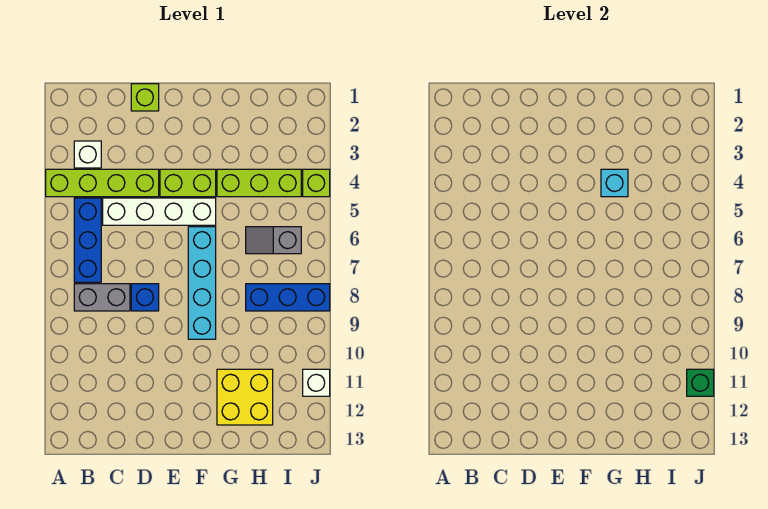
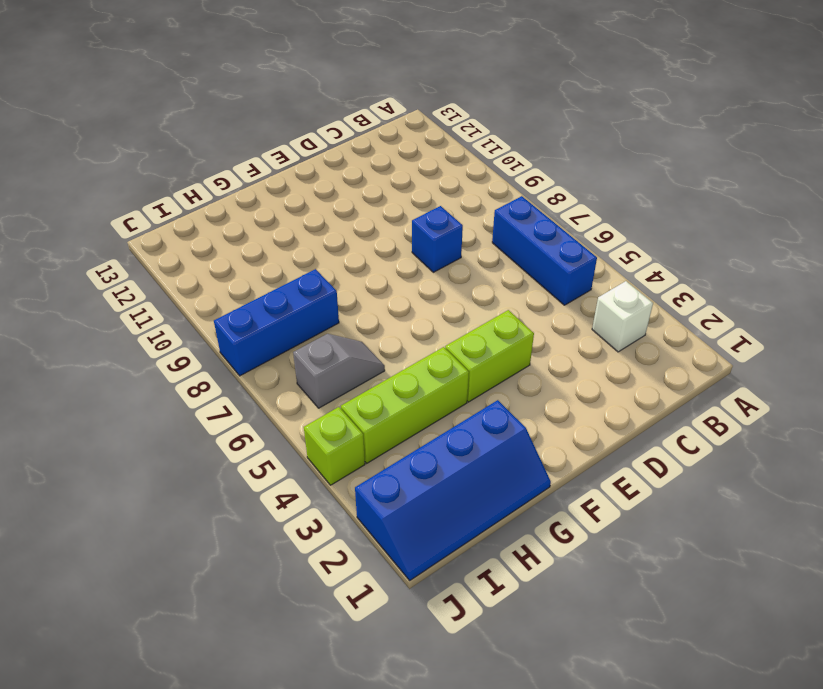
blue slope G1:J2 level 1 top 2 -> none
none -> lime brick A4:D4 level 1
none -> grey brick B8:C8 level 1
none -> white brick C5:F5 level 1

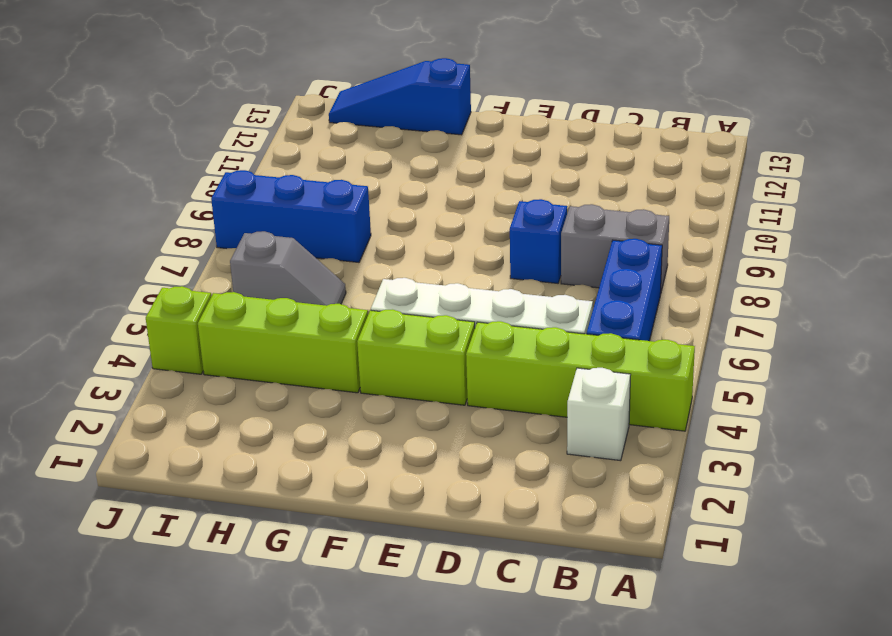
blue slope G13:I13 level 1 top G -> none
none -> lime brick D1 level 1
none -> cyan brick F6:F9 level 1
none -> yellow brick G11:H12 level 1

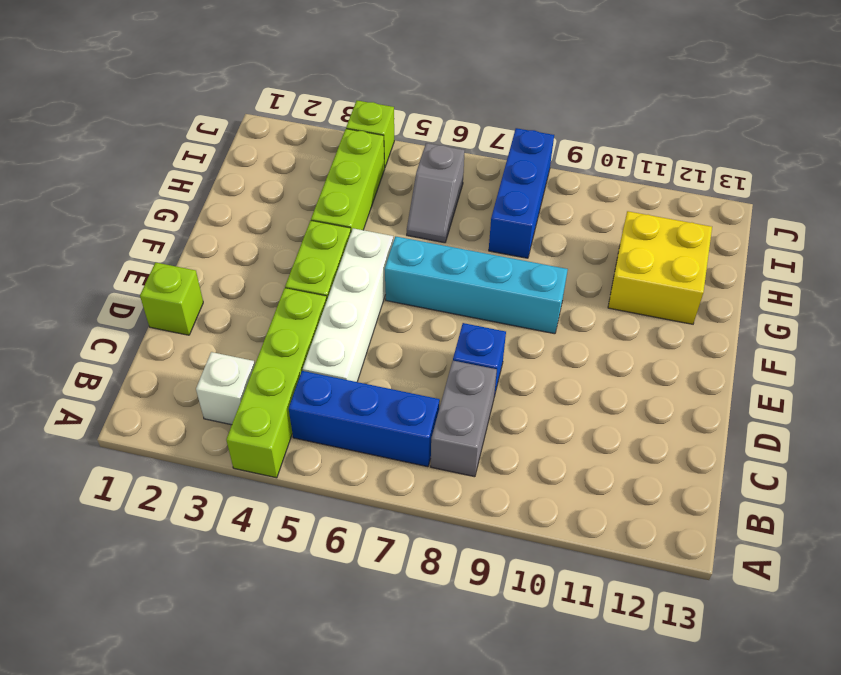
none -> white brick J11 level 1
none -> cyan brick G4 level 2
none -> green brick J11 level 2

